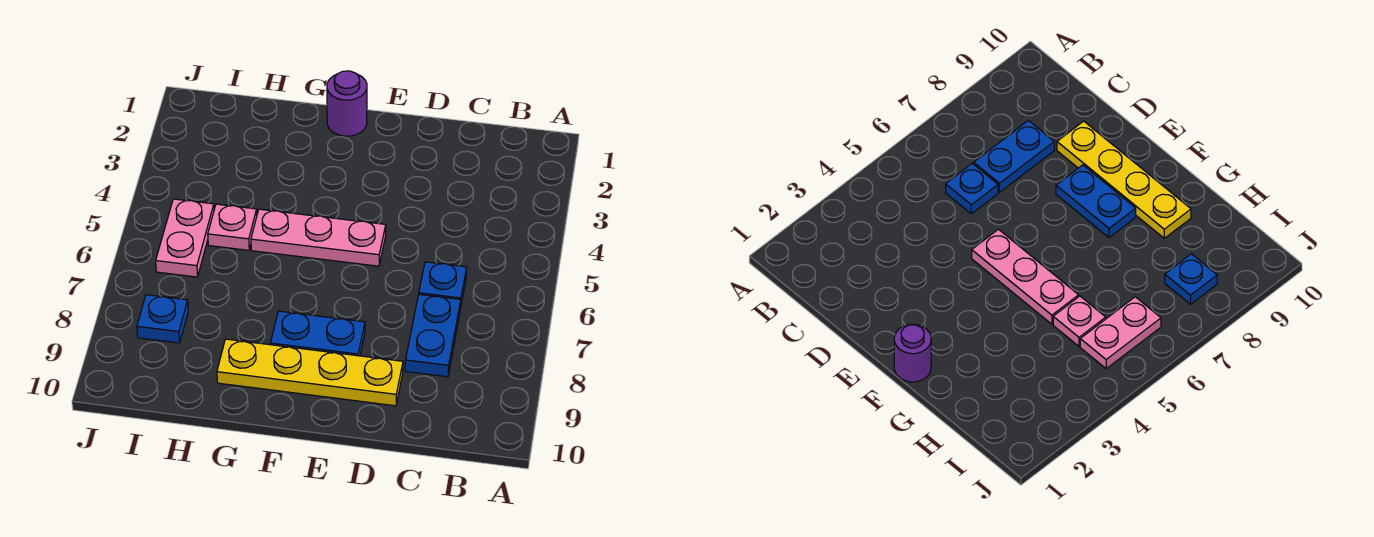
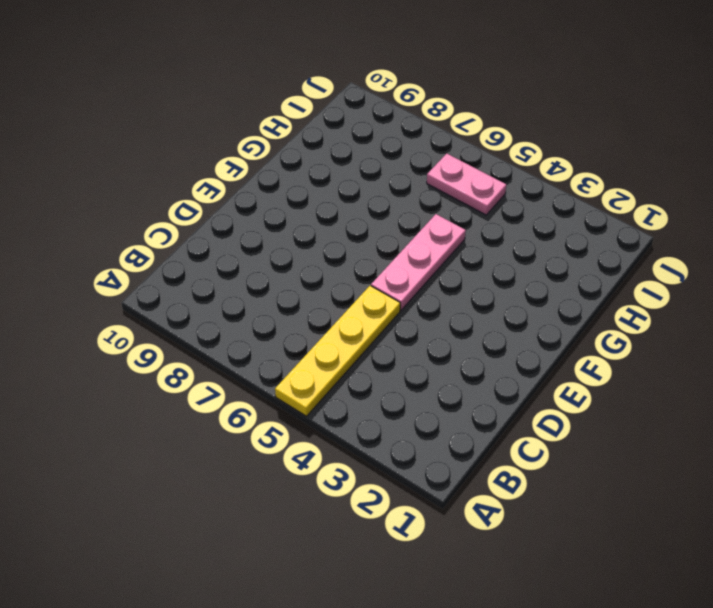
yellow plate A5:D5 level 1 -> yellow plate D9:G9 level 1
none -> blue plate C6 level 1
none -> blue plate C7:C8 level 1

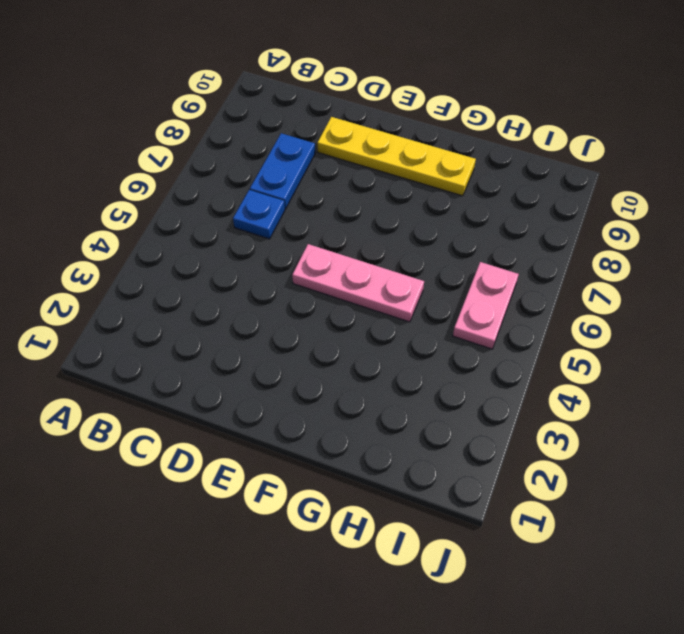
none -> blue plate E8:F8 level 1
none -> purple round brick F1 level 1

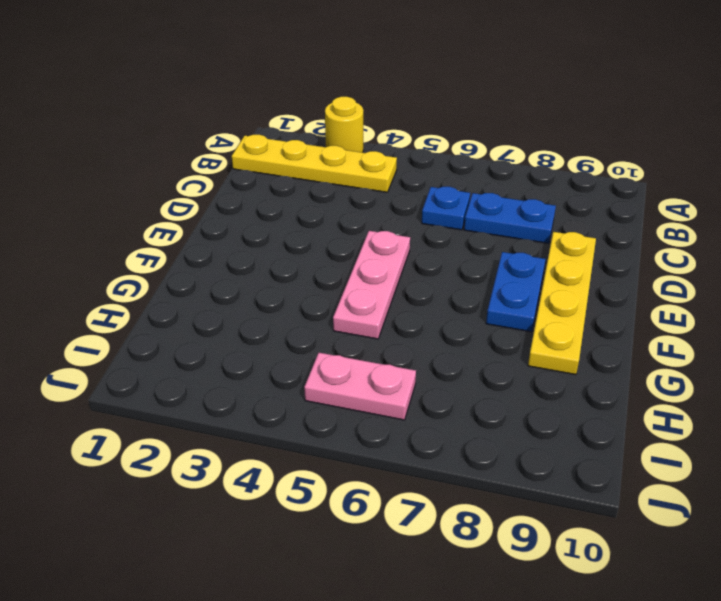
yellow round brick A3 level 1 -> none
yellow plate B1:B4 level 1 -> none
none -> purple round brick F1 level 1
none -> pink plate H5 level 1

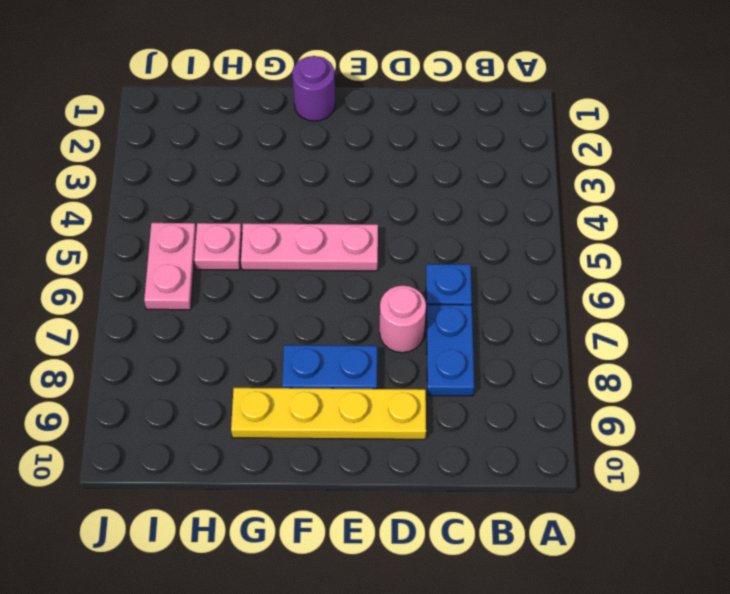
pink round brick D7 level 1 -> none
none -> blue plate I8 level 1

